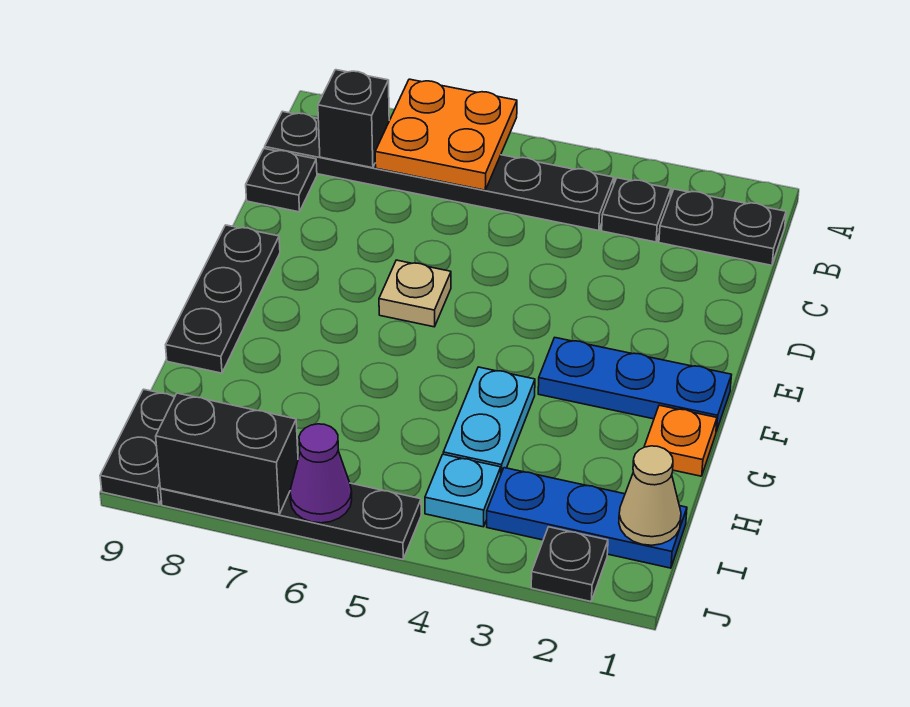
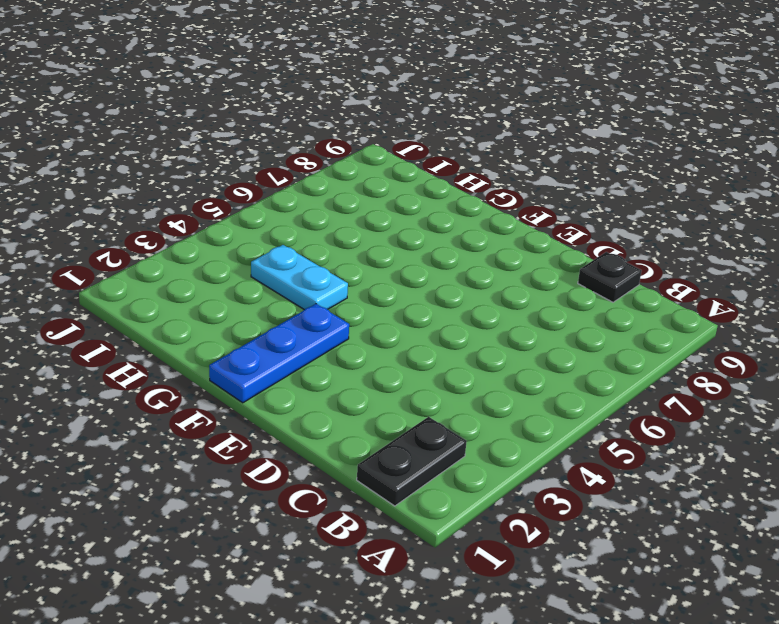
none -> black plate B3 level 1
none -> black plate B4:B9 level 1
none -> tan plate E6 level 1

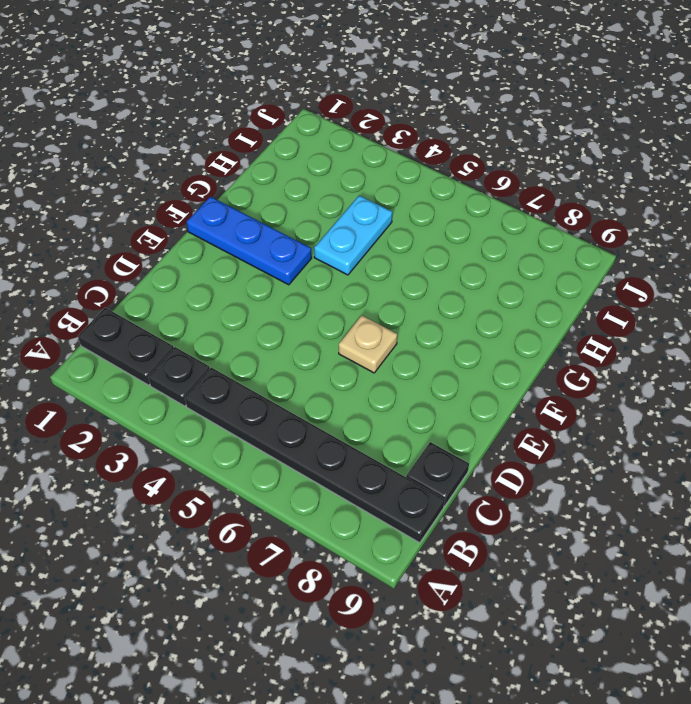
none -> black plate E9:G9 level 1
none -> orange plate G1 level 1
none -> blue plate I1:I3 level 1

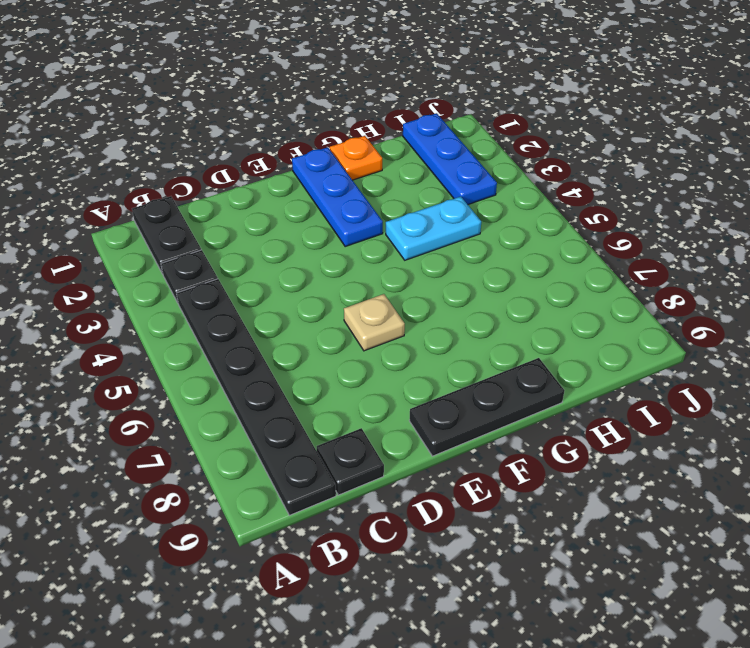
none -> cyan plate I4 level 1
none -> black plate I9:J9 level 1
none -> black plate J2 level 1

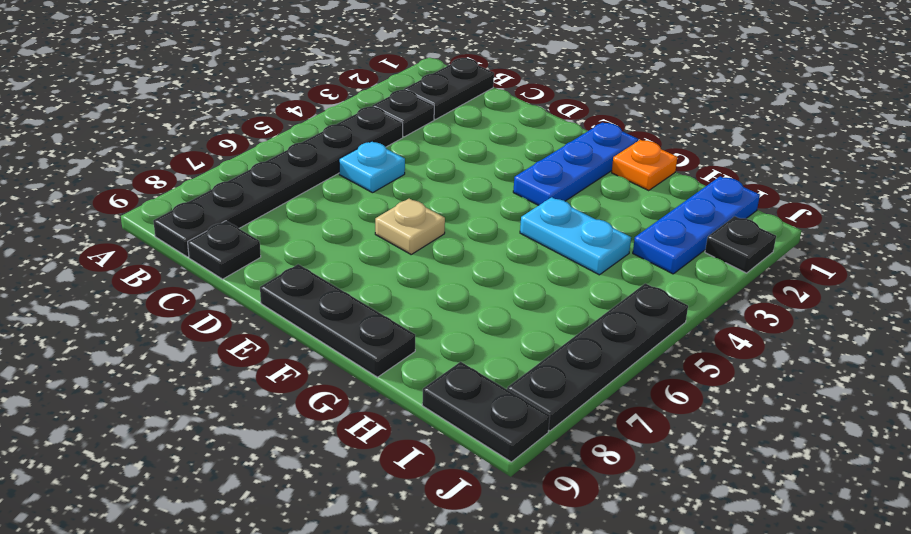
cyan plate C5 level 1 -> cyan plate I4 level 1
none -> orange plate A6:B7 level 2
none -> black brick B8 level 2
none -> tan cone I1 level 2

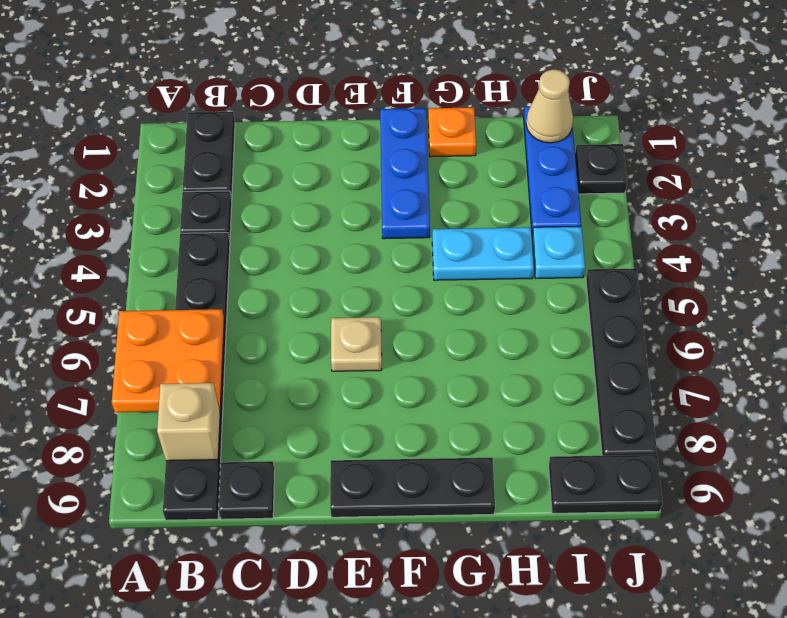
tan brick B8 level 2 -> black brick B8 level 2
none -> purple cone J6 level 2
none -> black brick J7:J8 level 2

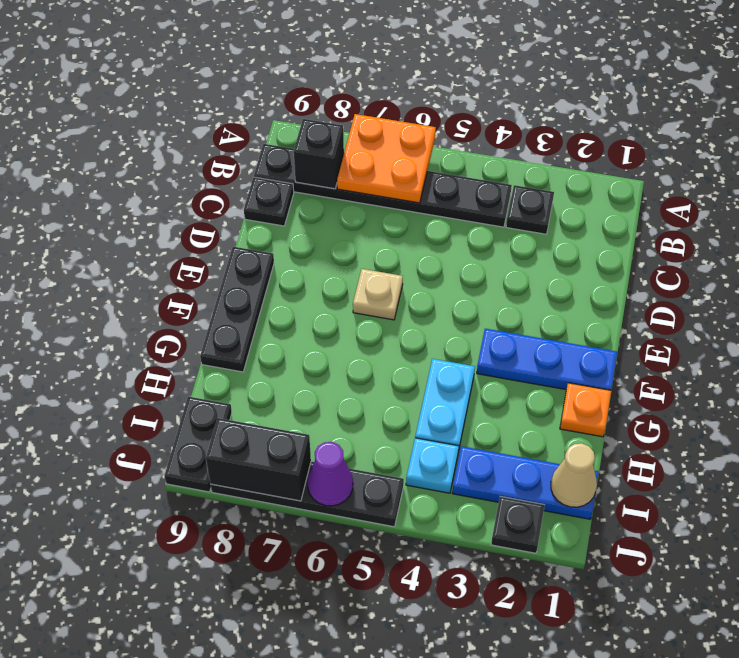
none -> black plate B1:B2 level 1

